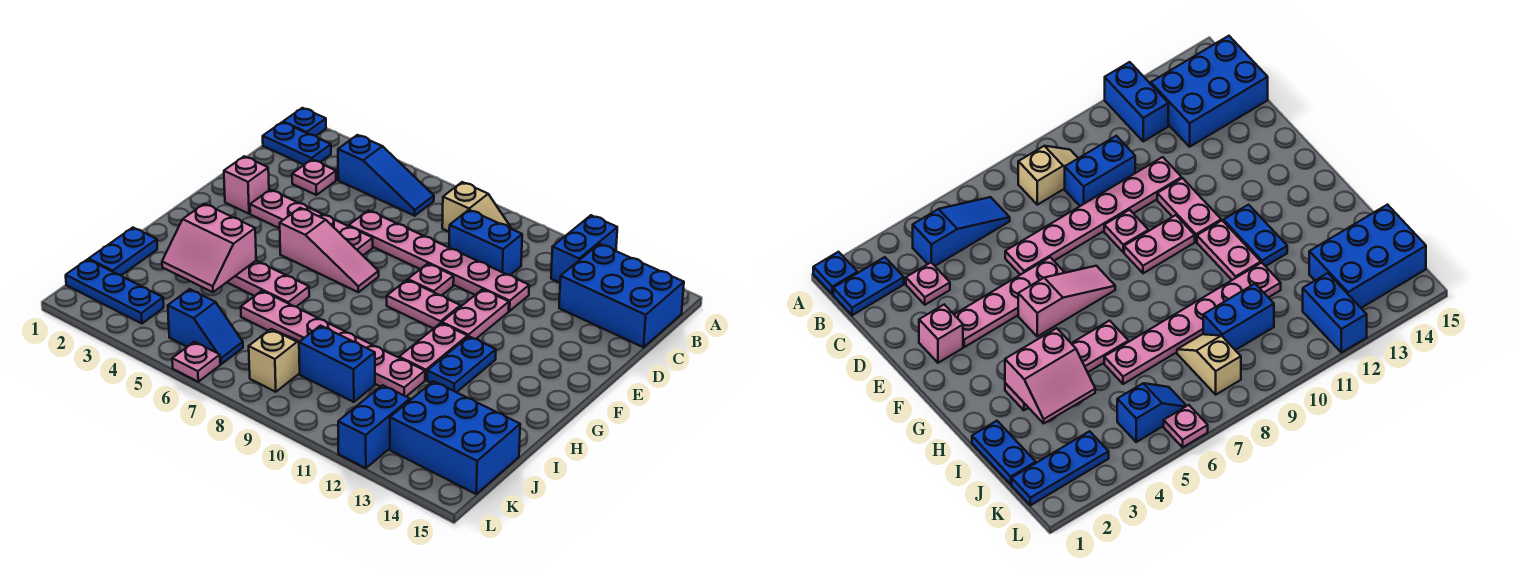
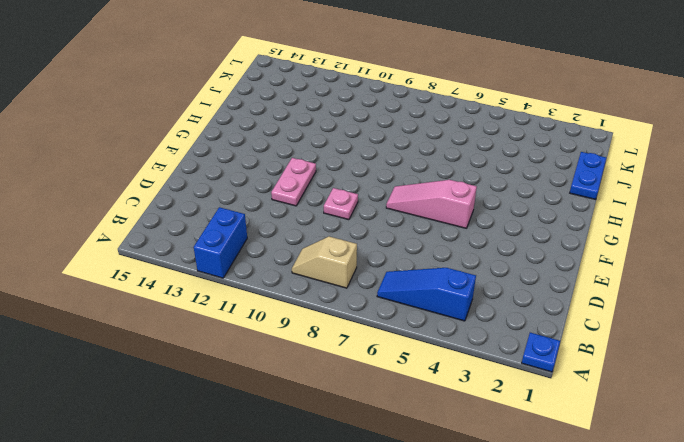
none -> blue plate B1:B2 level 1
none -> blue brick B13:C15 level 1
none -> pink plate C3 level 1

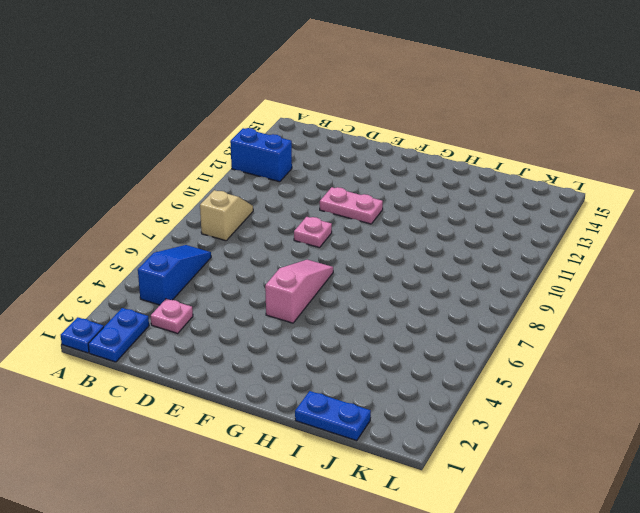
none -> blue brick B13:C15 level 1
none -> blue brick C9:C10 level 1
none -> pink plate D6:D11 level 1

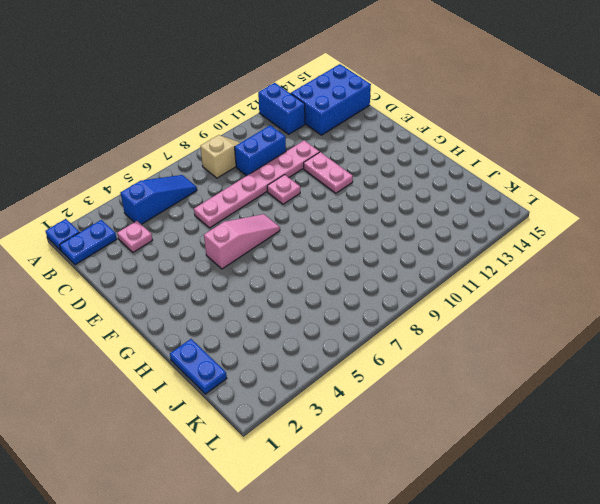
none -> pink brick E2 level 1
none -> pink plate E3:E6 level 1
none -> pink plate F9:F10 level 1

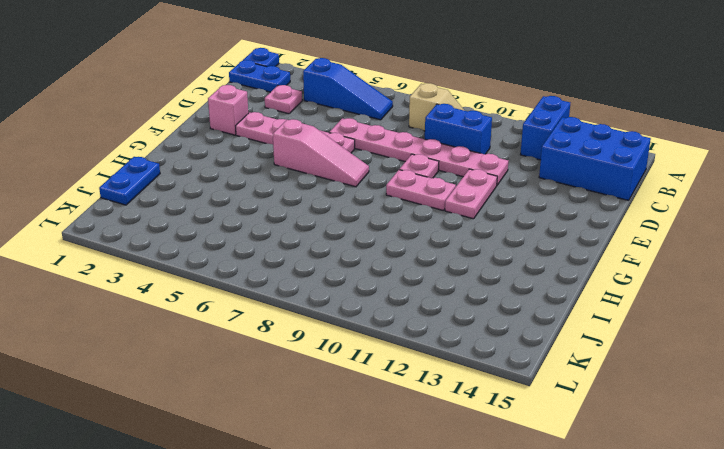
none -> pink plate G11:H11 level 1
none -> blue plate G12:H12 level 1
none -> pink plate H3:H6 level 1

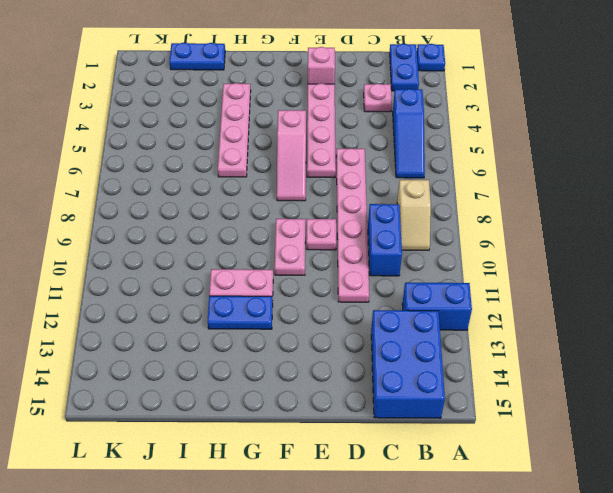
none -> pink plate E11:F11 level 1
none -> pink plate I6:I11 level 1
none -> tan slope J8:K8 level 1 top K

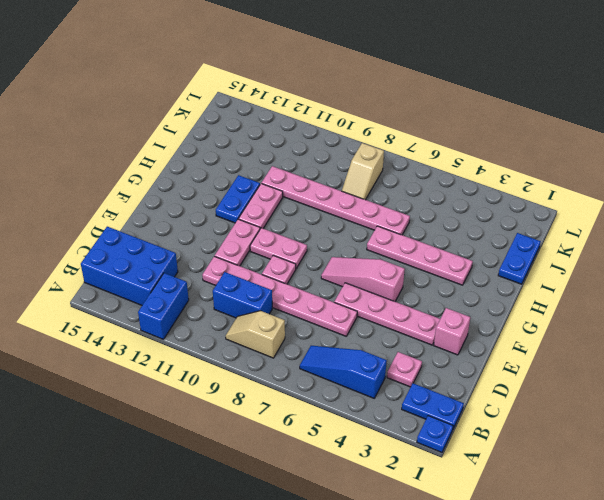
none -> blue brick J9:J10 level 1
none -> blue brick J13:K15 level 1
none -> blue plate K1:K3 level 1

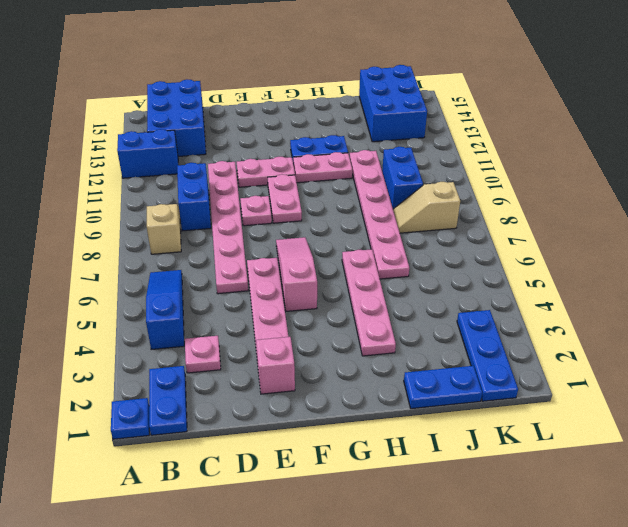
none -> blue slope K5:K6 level 1 top 5
none -> blue brick K12:L12 level 1
none -> pink plate L6 level 1

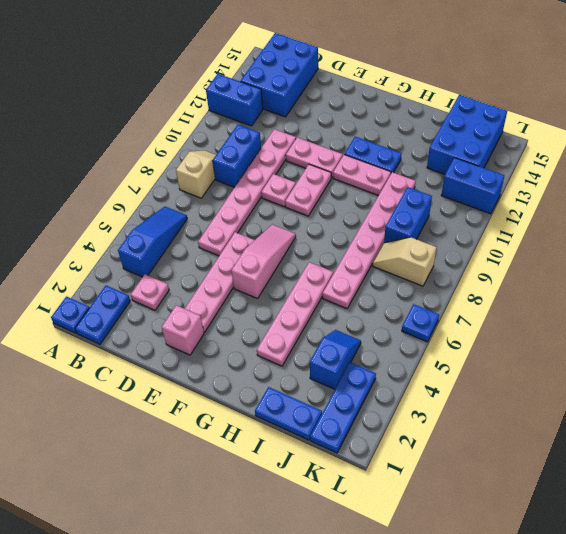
blue slope J3:J4 level 1 top 3 -> blue slope K5:K6 level 1 top 5
blue plate L6 level 1 -> pink plate L6 level 1
none -> pink slope H3:I4 level 2 top H

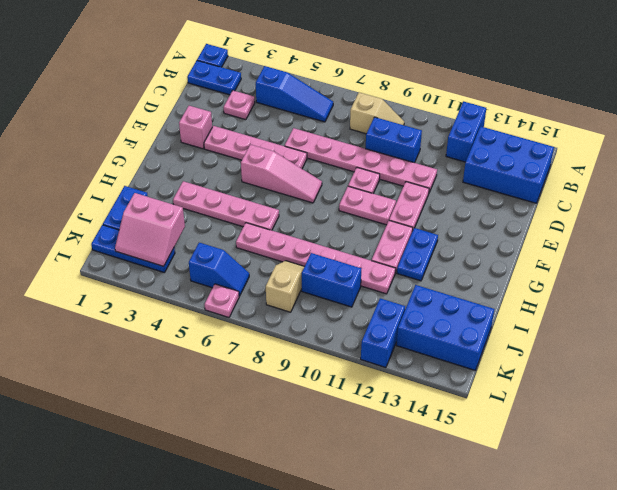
pink slope J2:K3 level 2 top J -> pink slope H3:I4 level 2 top H

